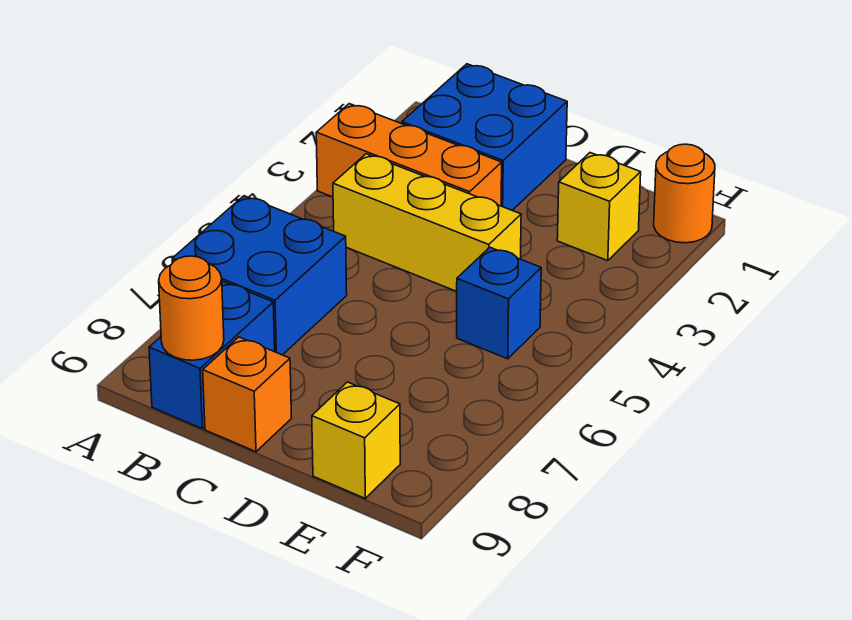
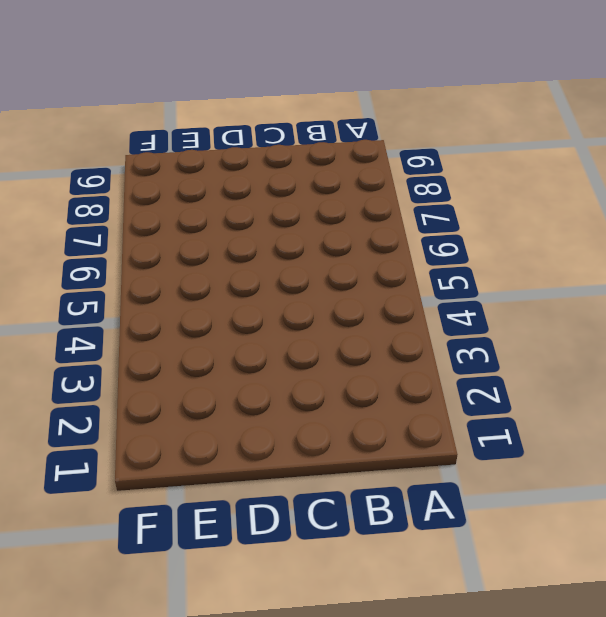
none -> orange brick A3:C3 level 1
none -> blue brick A6:B7 level 1

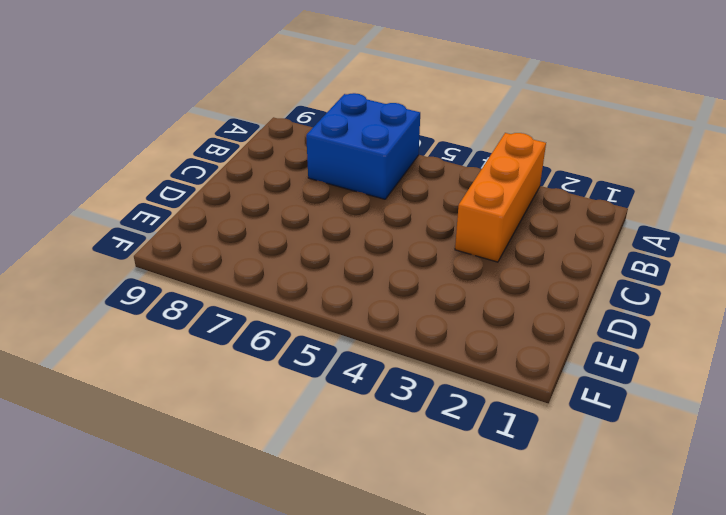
none -> blue brick B1:C2 level 1
none -> yellow brick B4:D4 level 1

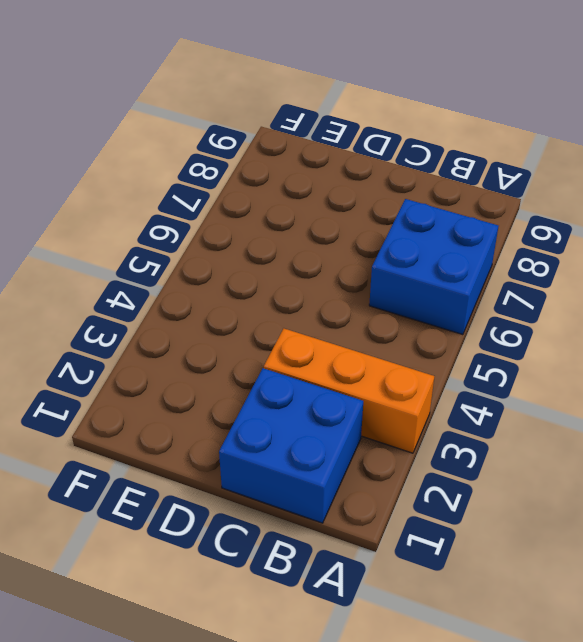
none -> yellow brick B4:D4 level 1
none -> blue brick B8:B9 level 1

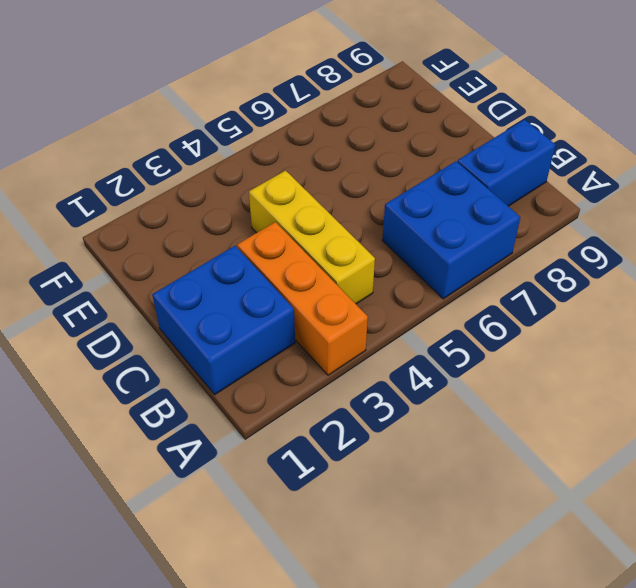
none -> orange brick C9 level 1
none -> yellow brick E2 level 1

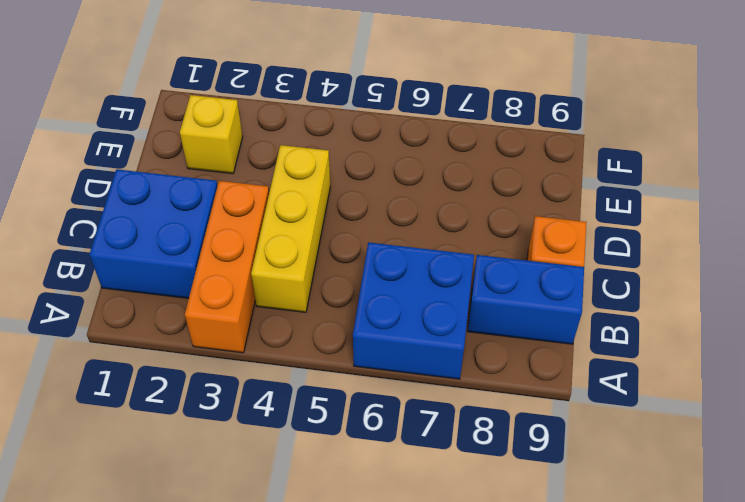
none -> blue brick E5 level 1
none -> yellow brick E9 level 1

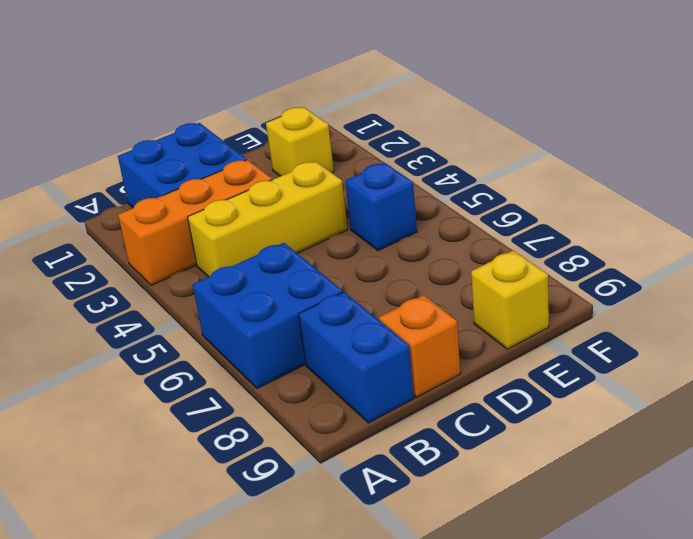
none -> orange round brick F1 level 1
none -> orange round brick B9 level 2

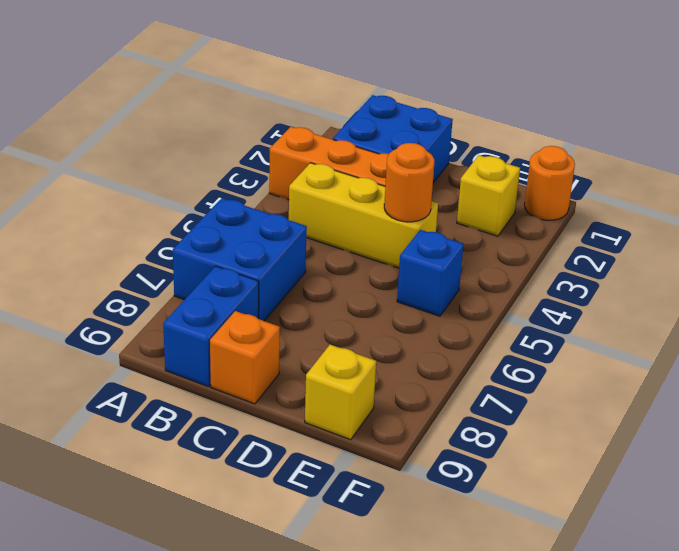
orange round brick D4 level 2 -> orange round brick B9 level 2

